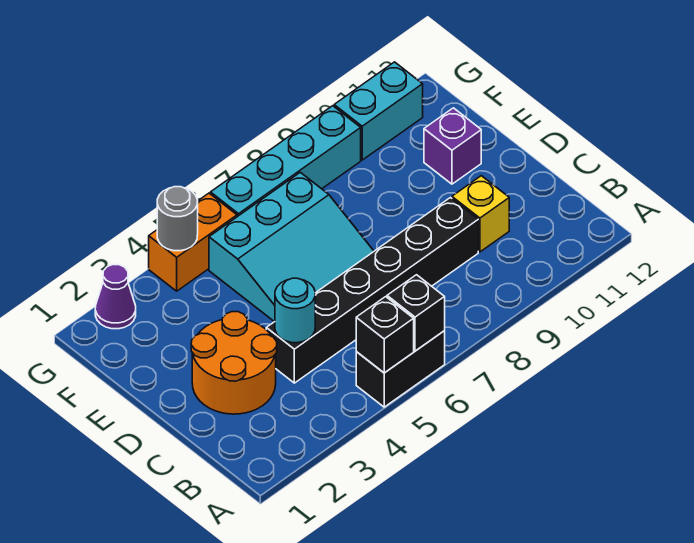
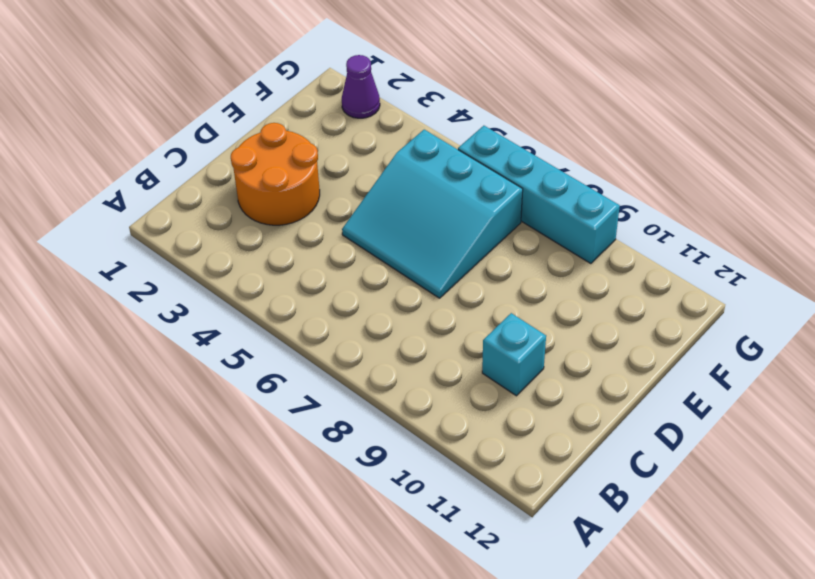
cyan brick C10 level 1 -> yellow brick C10 level 1
none -> black brick A5:A6 level 1
none -> black brick C4:C9 level 1
none -> purple brick E11 level 1

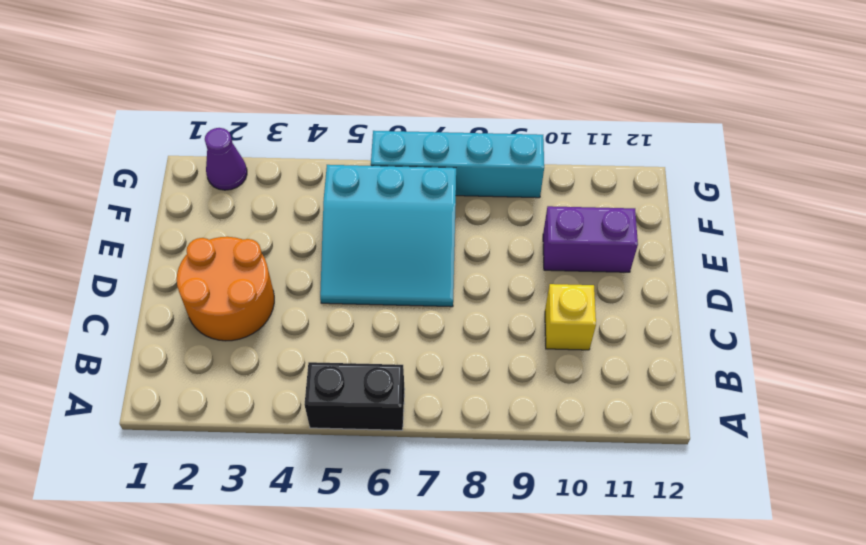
purple brick E10:E11 level 1 -> purple brick E11 level 1
none -> black brick C4:C9 level 1
none -> orange brick G4:G5 level 1
none -> cyan brick G10:G11 level 1

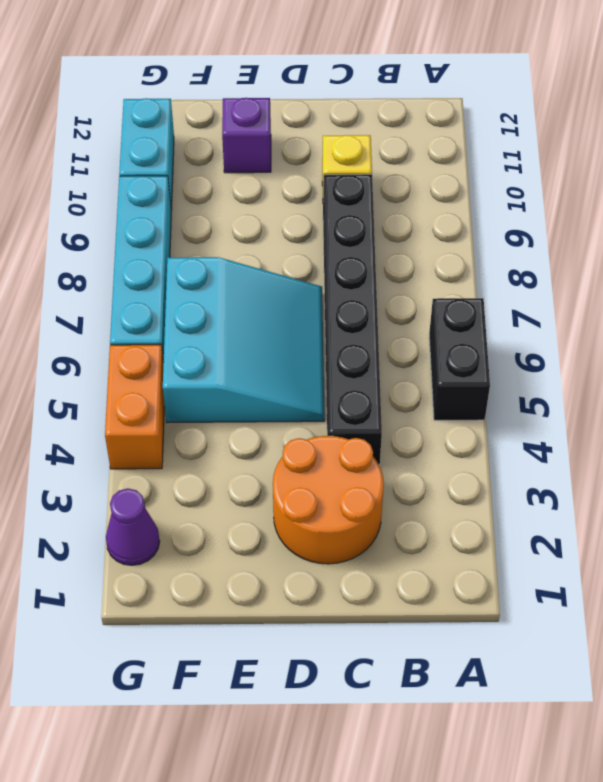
none -> black brick A5 level 2
none -> black brick A6 level 2
none -> cyan round brick C4 level 2

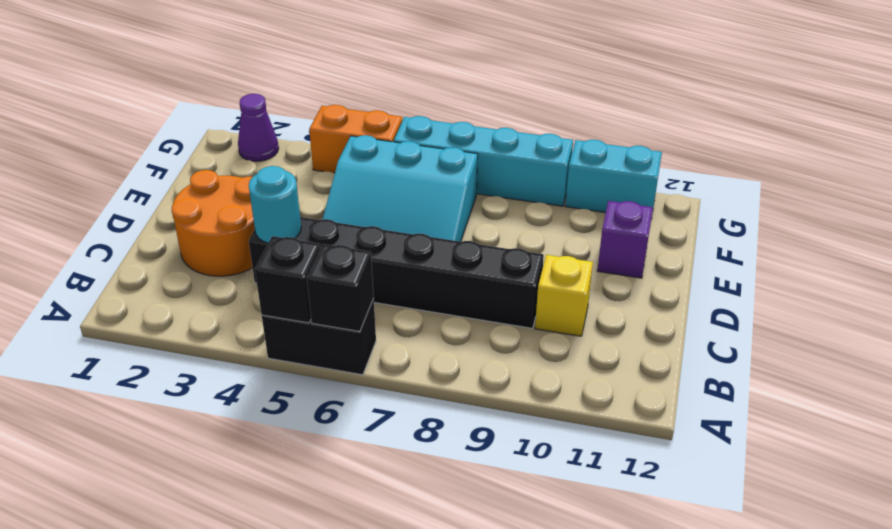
none -> grey round brick G4 level 2

